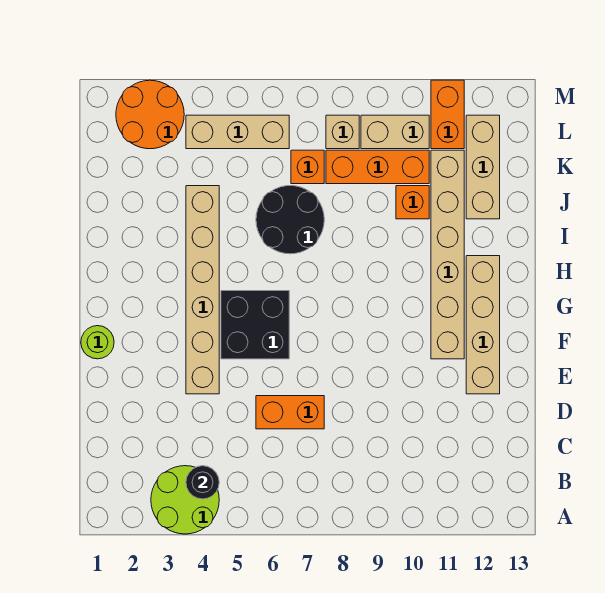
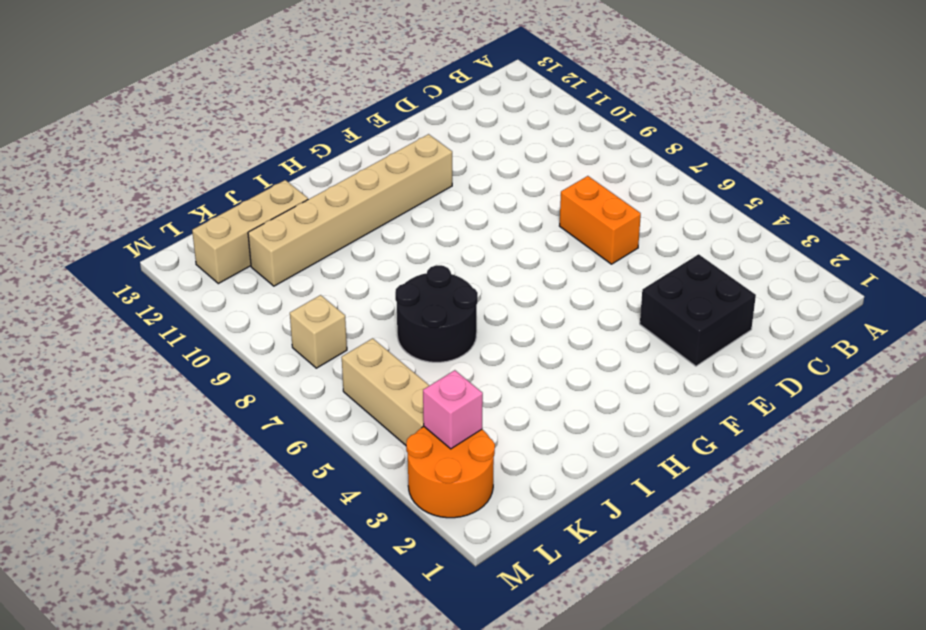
black brick D2:E3 level 1 -> black brick F5:G6 level 1
pink brick L3 level 2 -> none
none -> lime round brick A3:B4 level 1
none -> tan brick E4:J4 level 1
none -> tan brick E12:H12 level 1

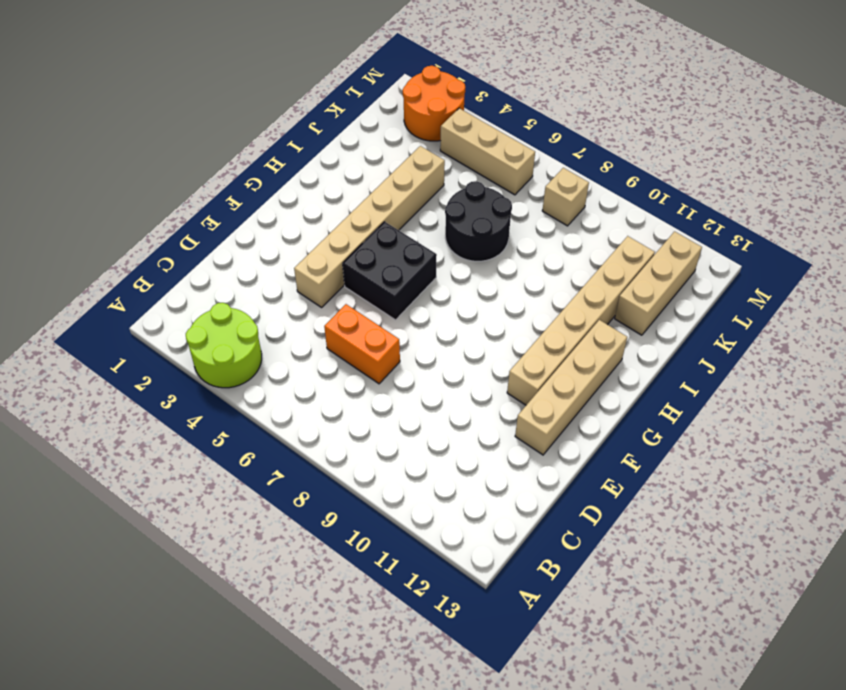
none -> lime round brick F1 level 1
none -> orange brick J10 level 1
none -> orange brick K7 level 1

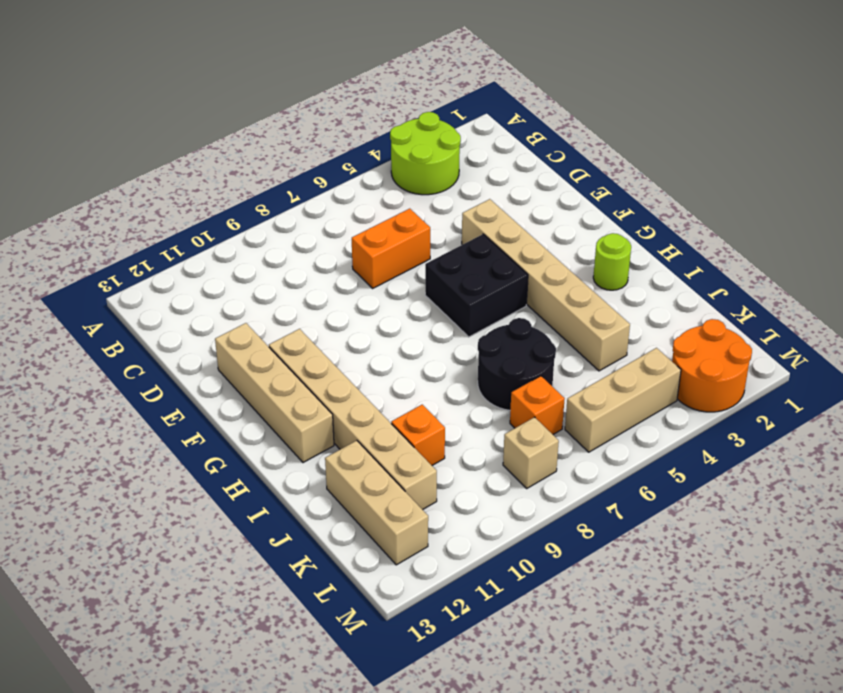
lime round brick H2 level 1 -> lime round brick F1 level 1
none -> orange brick K8:K10 level 1
none -> tan brick L9:L10 level 1
none -> orange brick L11:M11 level 1

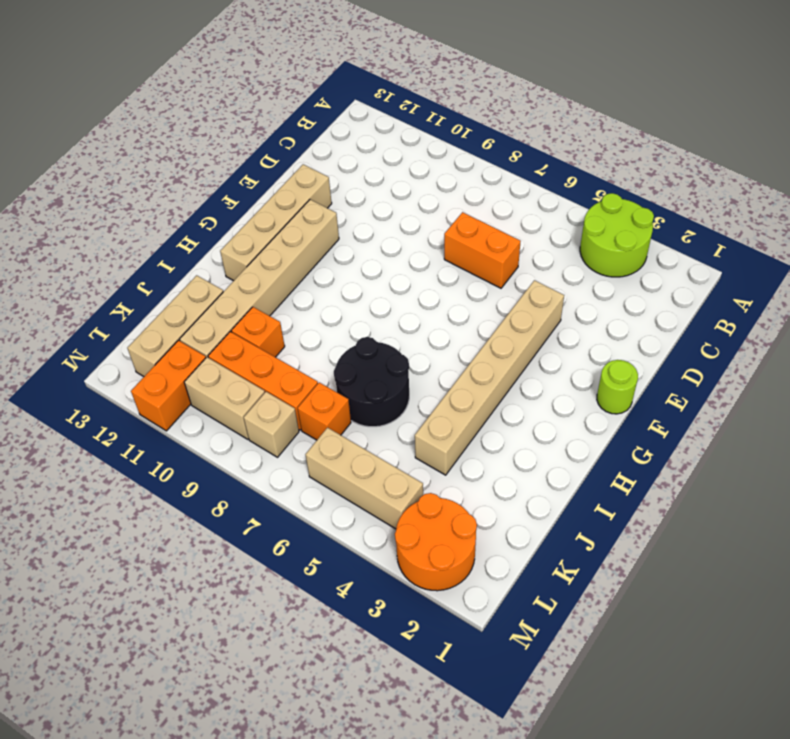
none -> black brick F5:G6 level 1
none -> black round brick B4 level 2

